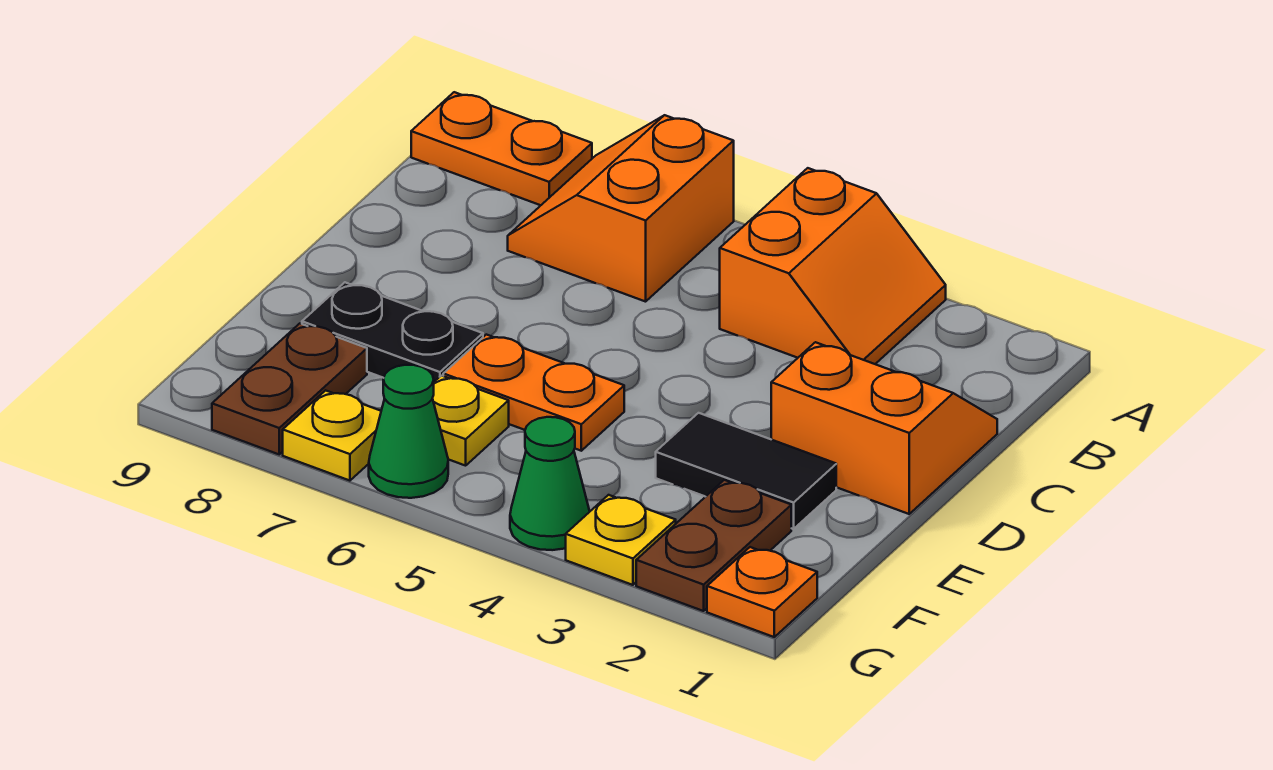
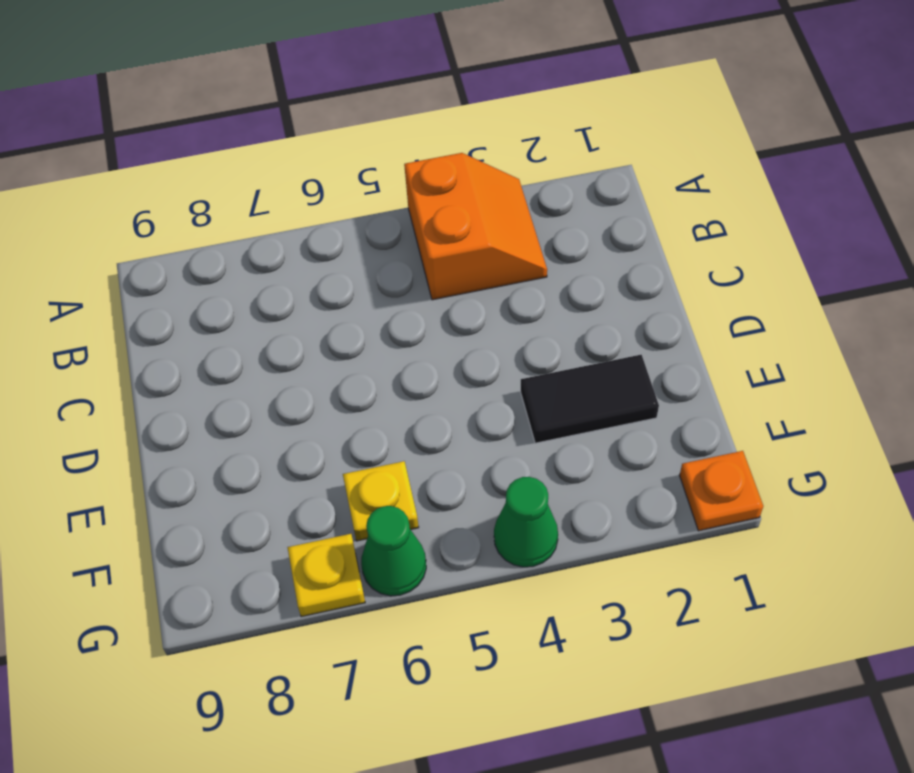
none -> orange slope A6:B7 level 1 top 6
none -> orange plate A8:A9 level 1
none -> orange slope C1:D2 level 1 top D

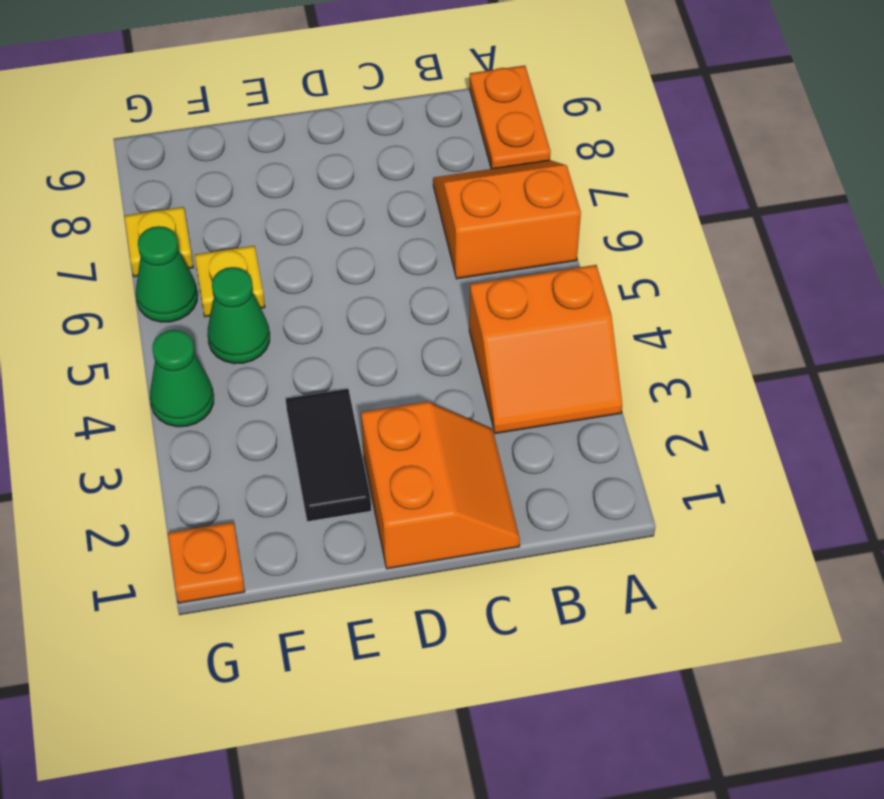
green cone F5 level 1 -> none
none -> orange plate E5:E6 level 1
none -> black plate E7:E8 level 1
none -> brown plate F2:G2 level 1

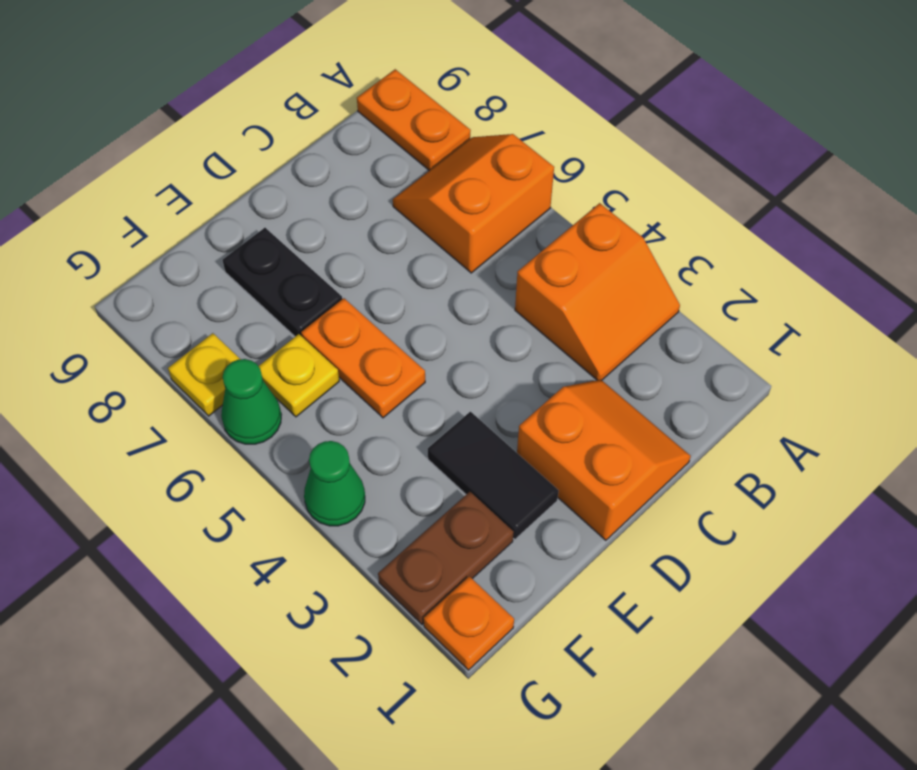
none -> brown plate F8:G8 level 1
none -> yellow plate G3 level 1

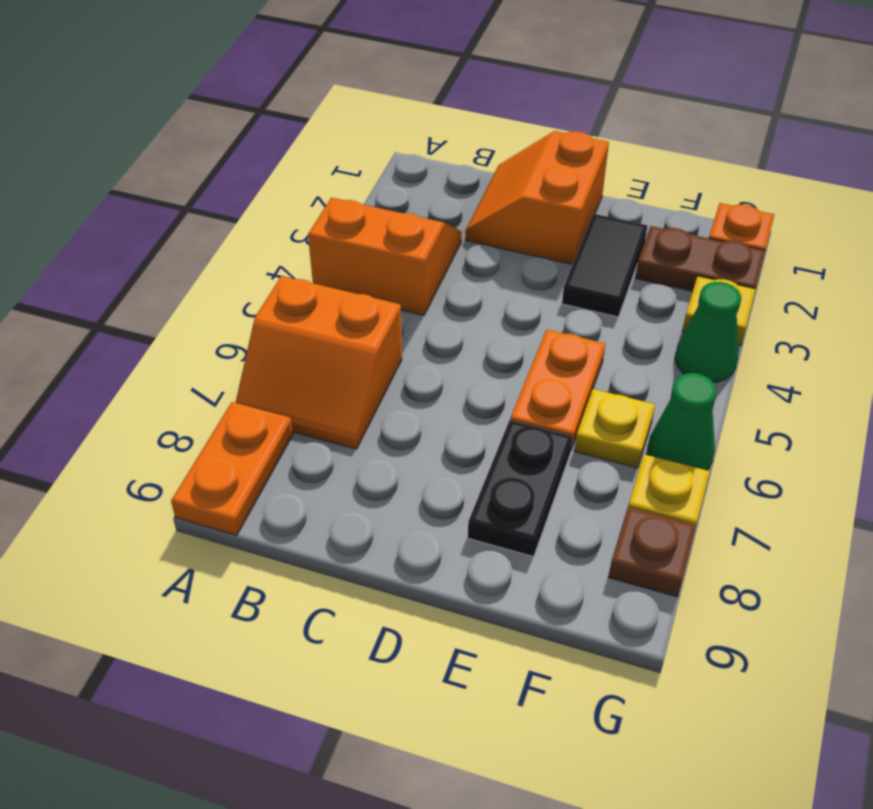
brown plate G8 level 1 -> brown plate F8:G8 level 1

